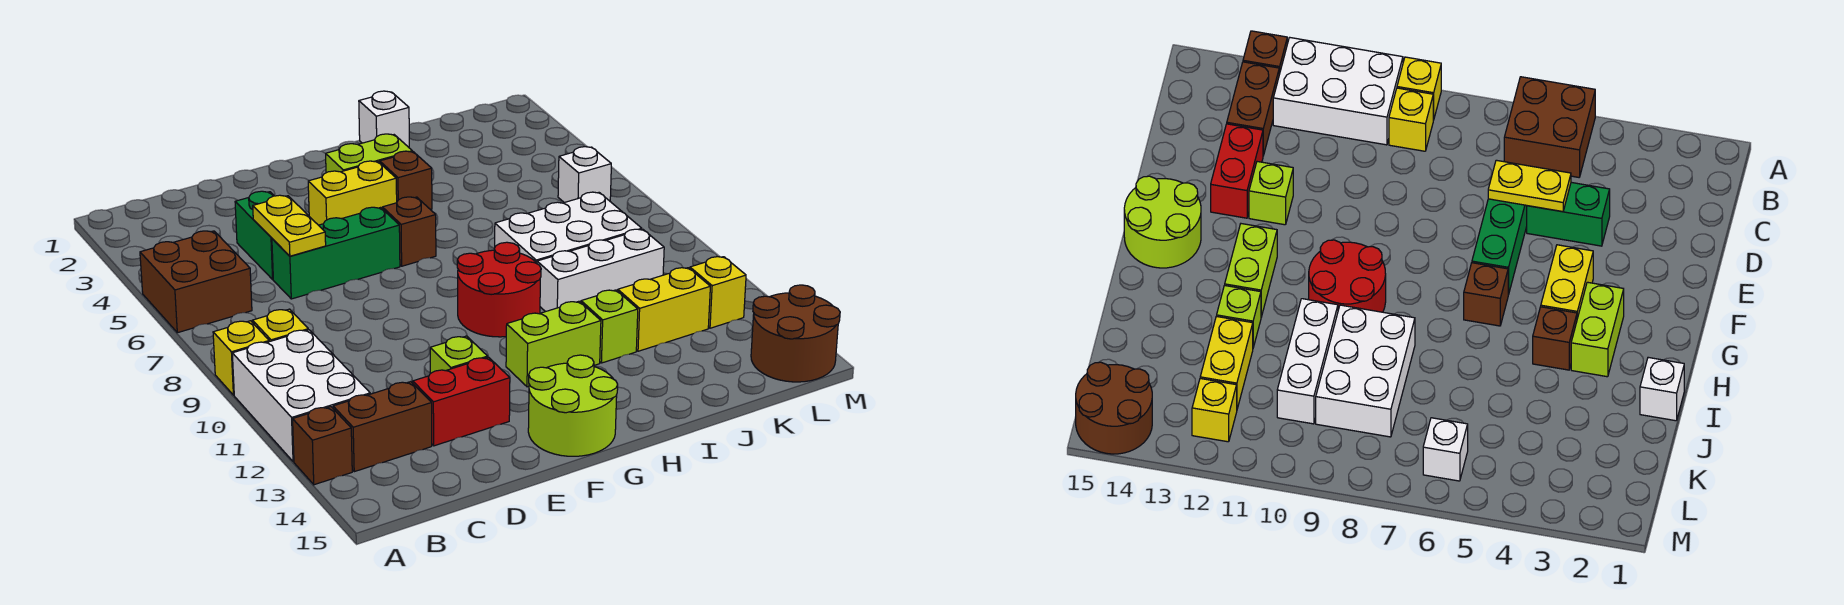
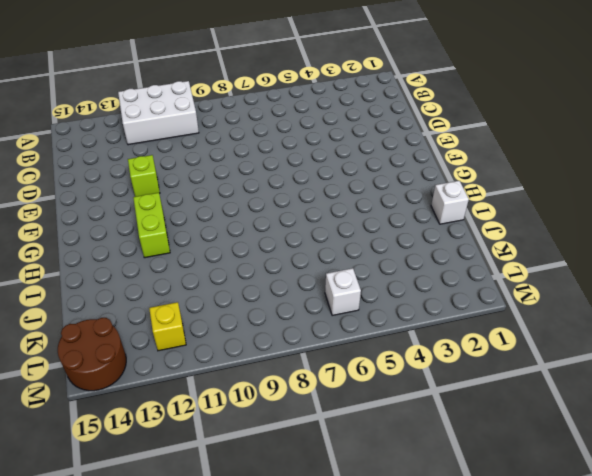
none -> brown brick A5:B6 level 1
none -> yellow brick A9 level 1
none -> brown brick A13 level 1

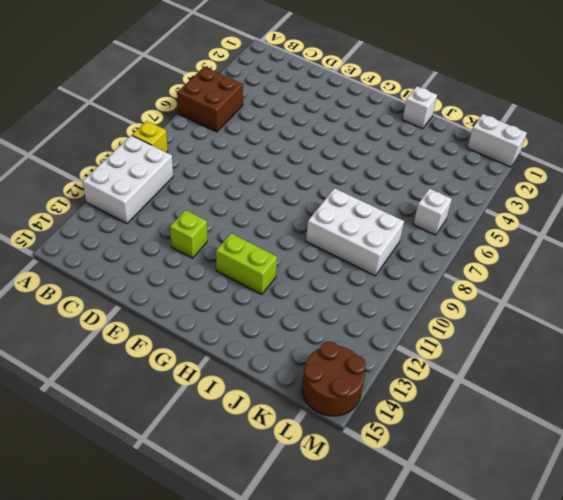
white brick L1:M1 level 1 -> none
none -> brown brick A13 level 1
none -> yellow brick B9 level 1
none -> brown brick B13:C13 level 1

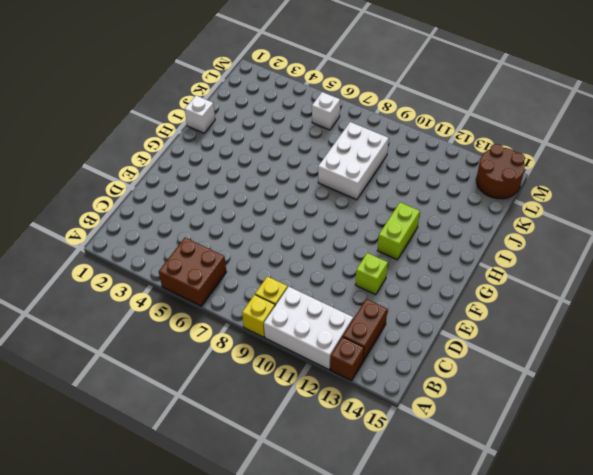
none -> green brick D4:D5 level 1
none -> green brick D6:F6 level 1
none -> red brick D13:E13 level 1

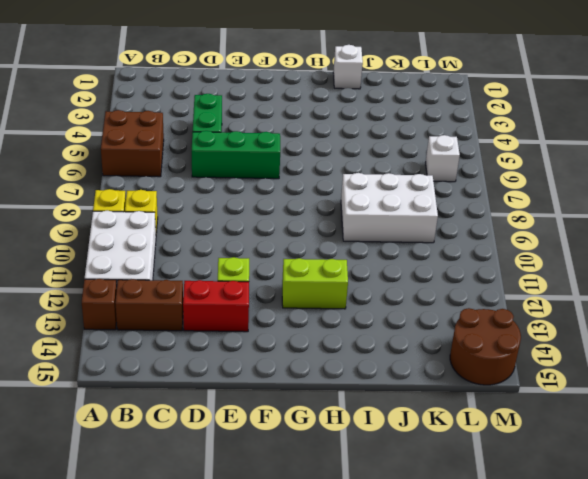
none -> yellow brick F4:G4 level 1
none -> lime round brick F14:G15 level 1
none -> lime brick G3:H3 level 1

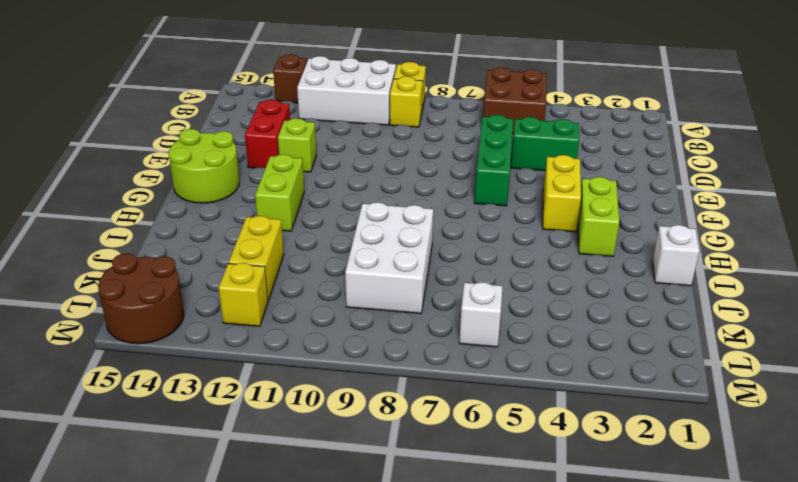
none -> brown brick B13:C13 level 1
none -> brown brick G6 level 1
none -> red round brick G9:H10 level 1

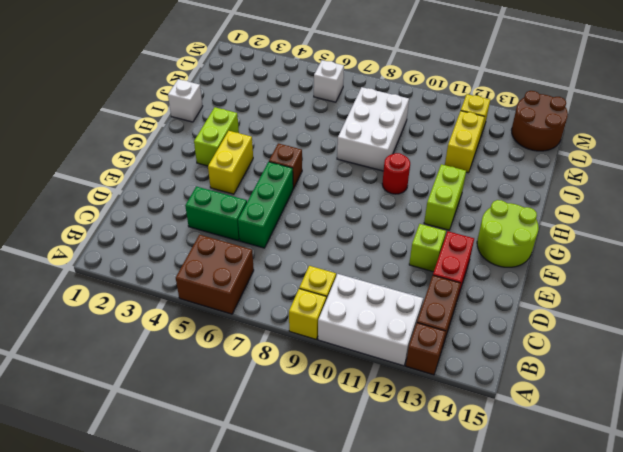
red round brick H10 level 1 -> red round brick G9:H10 level 1
none -> brown brick H4 level 1
none -> white brick I10:K10 level 1
none -> lime brick I12 level 1

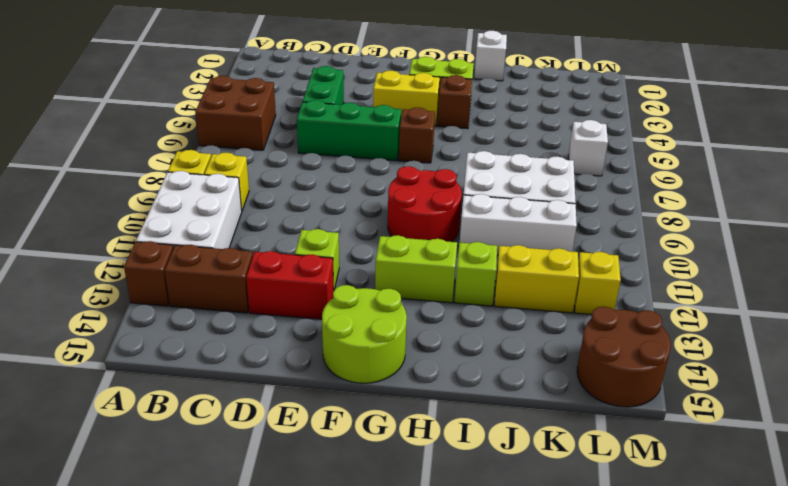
none -> yellow plate D5:D6 level 2

